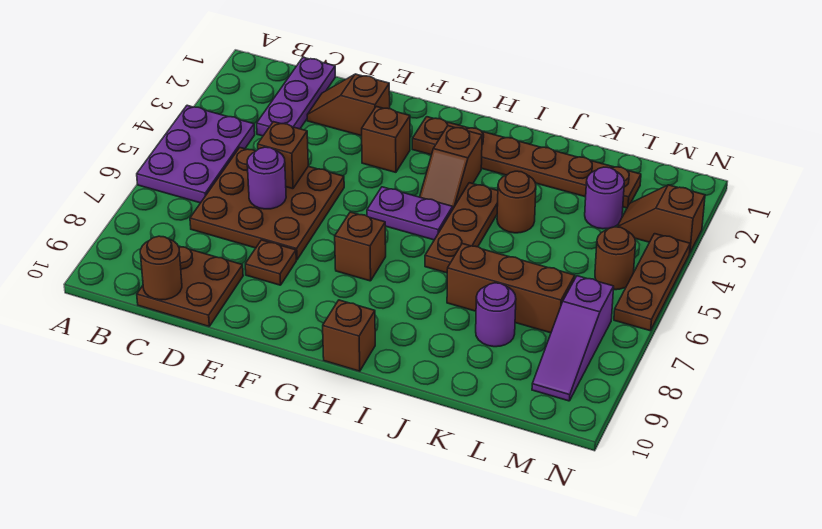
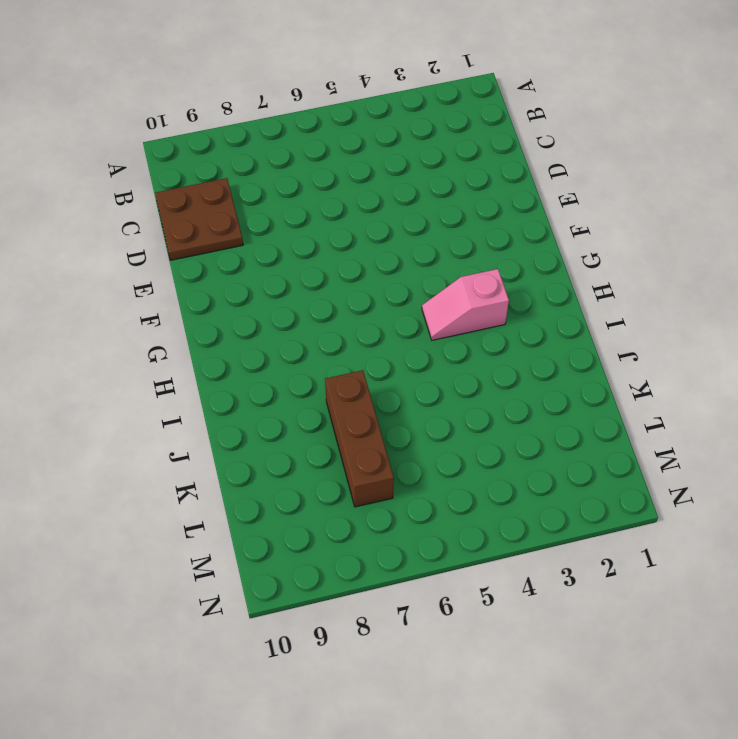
pink slope H3:H4 level 1 top 3 -> brown slope H3:H4 level 1 top 3
none -> purple plate A4:B6 level 1
none -> purple plate C1:C3 level 1
none -> brown plate C5:E7 level 1

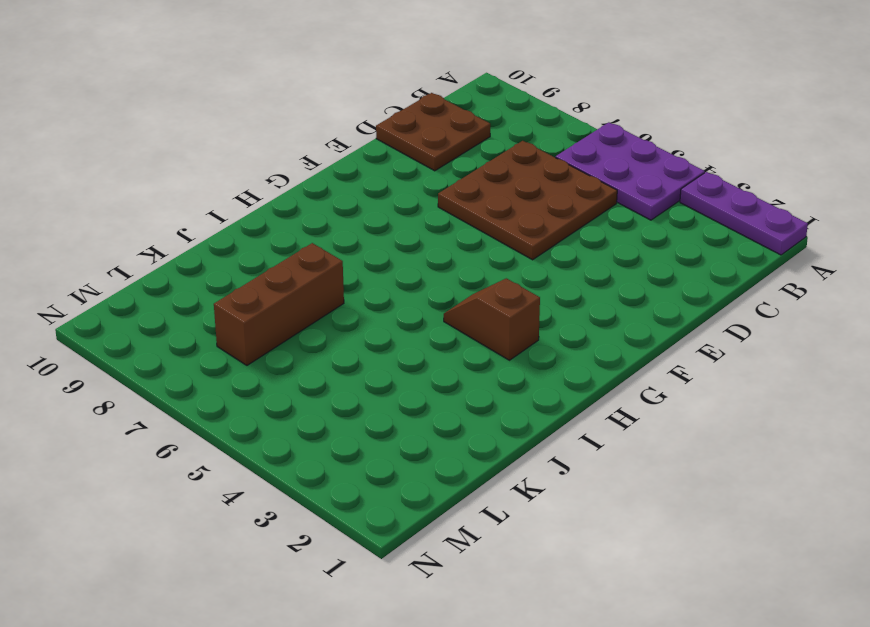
purple plate A1:A3 level 1 -> purple plate C1:C3 level 1
none -> brown slope D2:E2 level 1 top E
none -> brown plate E8 level 1
none -> brown brick F3 level 1

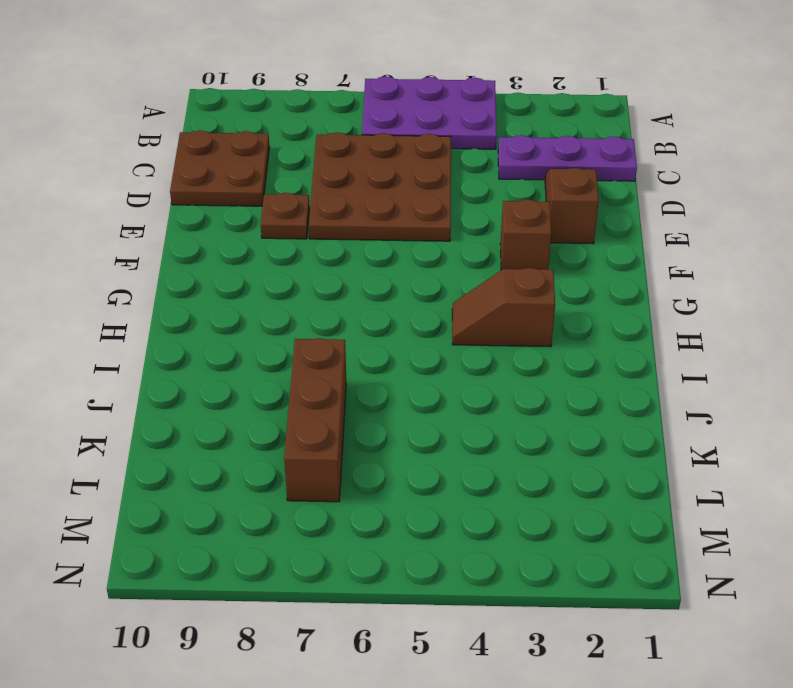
none -> brown plate G2:L2 level 1
none -> purple plate G5:H5 level 1
none -> brown brick G7 level 1

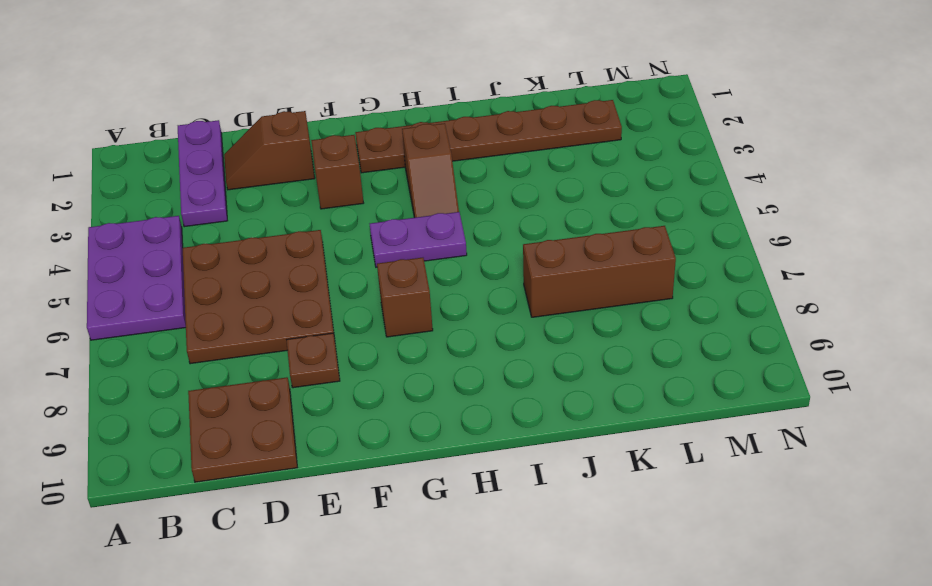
none -> brown brick H10 level 1
none -> brown plate I4:I6 level 1
none -> brown round brick J4 level 1

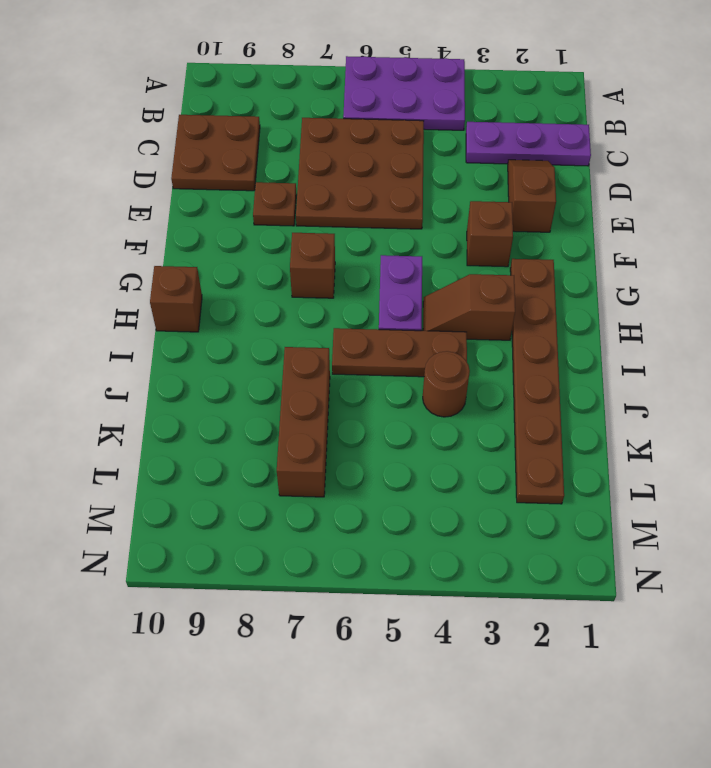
none -> purple round brick K8 level 1
none -> purple round brick L3 level 1
none -> brown slope M3:N3 level 1 top N

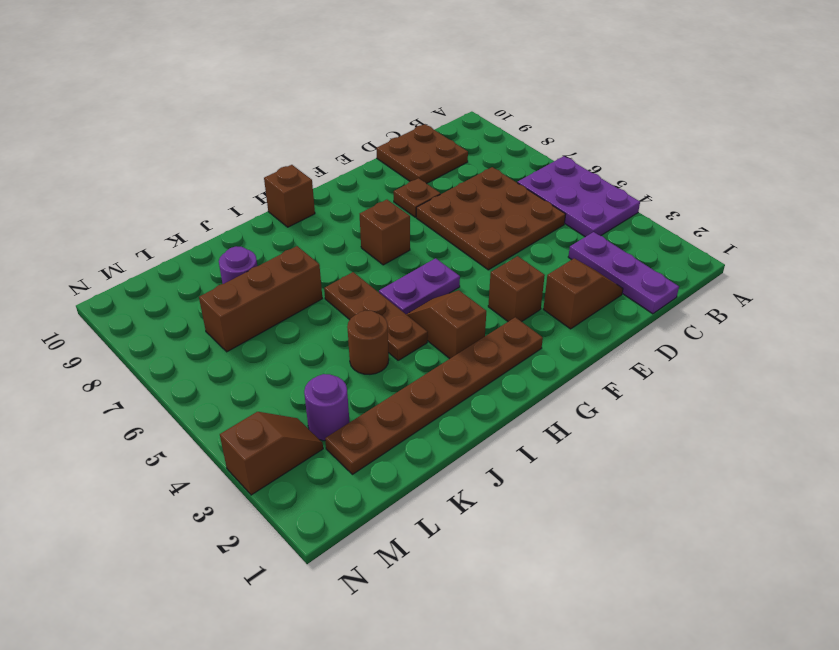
none -> brown round brick M5 level 1
none -> purple slope M7:M9 level 1 top 7
none -> brown plate N4:N6 level 1

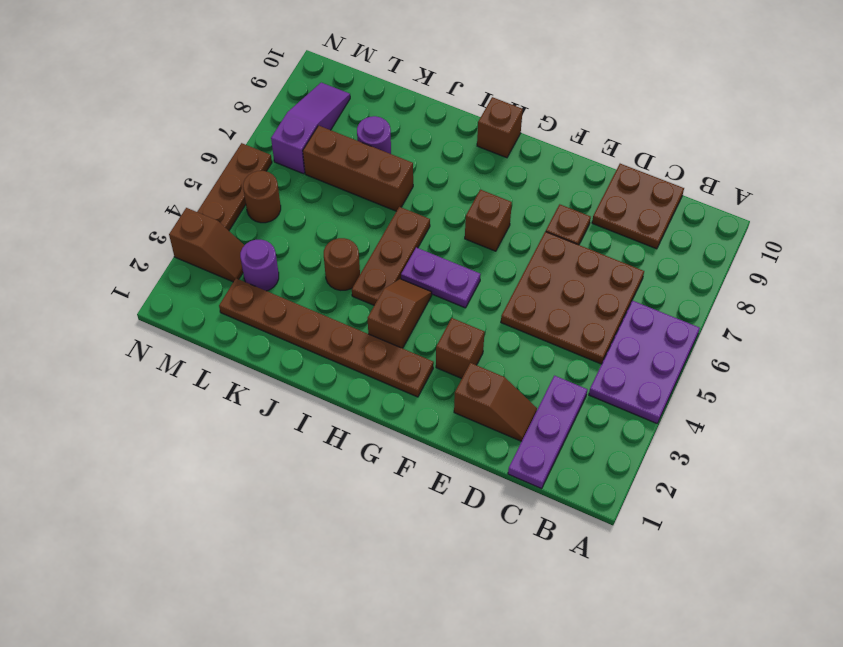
none -> brown round brick C10 level 2
none -> brown brick D5 level 2
none -> purple round brick D6 level 2

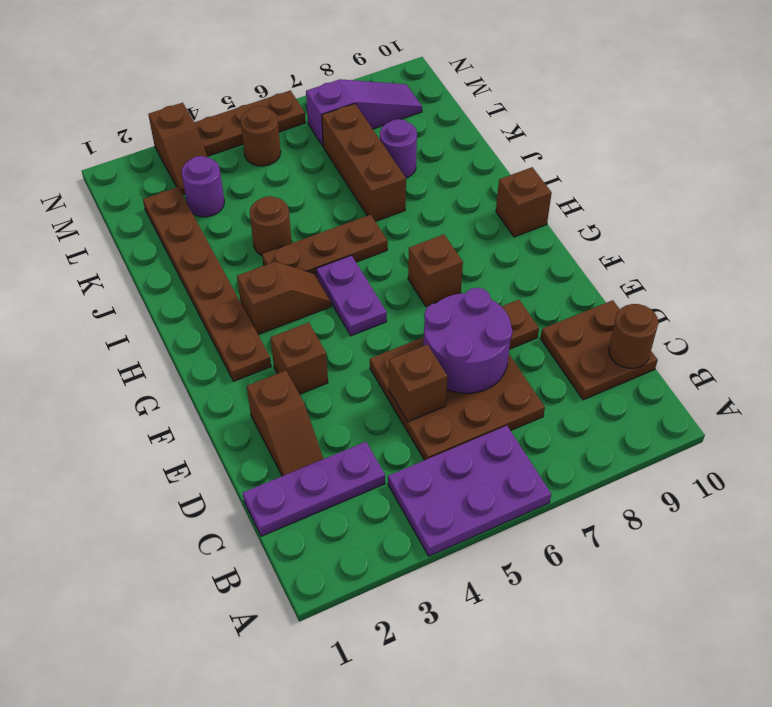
purple round brick D6:E7 level 2 -> purple round brick D6 level 2

